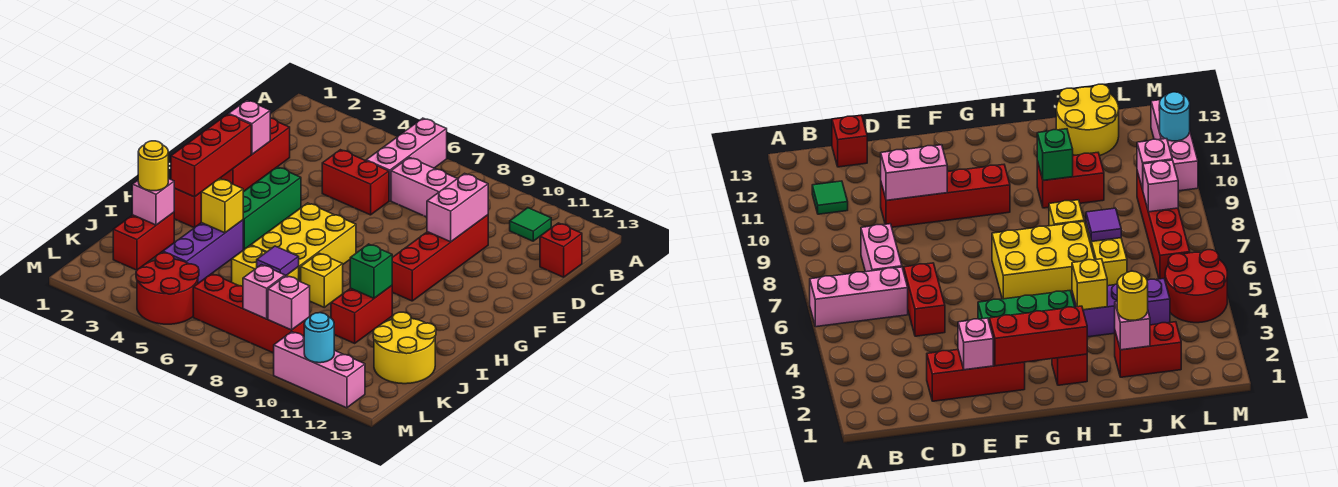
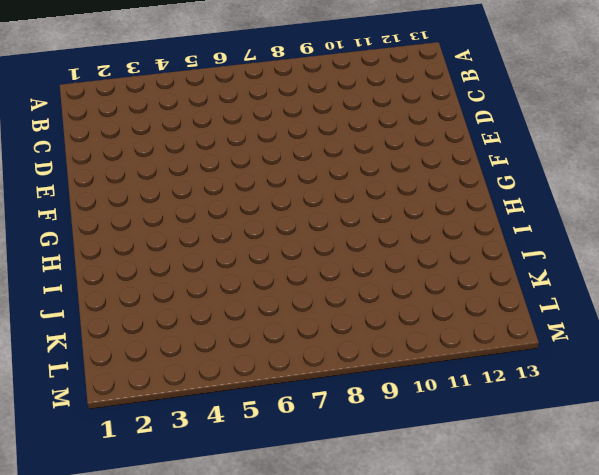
none -> pink brick A6:C6 level 1
none -> green tile B11 level 1
none -> pink brick C7:C8 level 1
none -> red brick C13 level 1

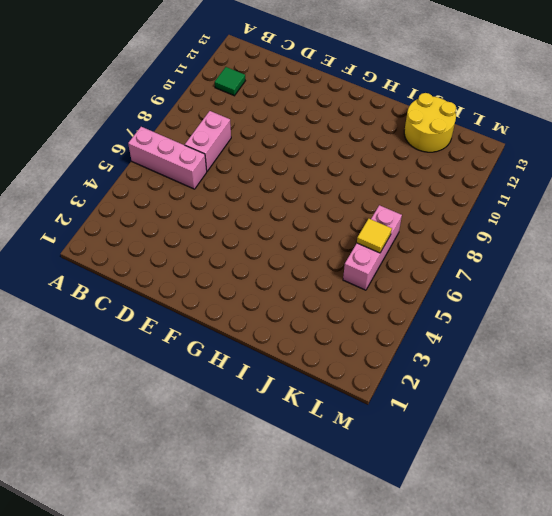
pink brick K5:K7 level 1 -> pink brick M10:M12 level 1
yellow tile K6 level 2 -> none
none -> red brick C13 level 1
none -> red brick D2:F2 level 1
none -> red brick D5:D6 level 1
none -> red brick D10:G10 level 1

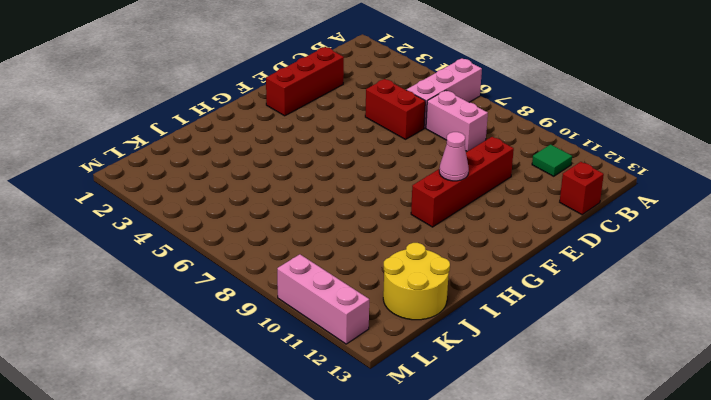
pink cone F10 level 2 -> none
none -> green brick F4:H4 level 1
none -> yellow brick G6:I7 level 1
none -> red brick H2 level 1
none -> purple brick I4:K4 level 1

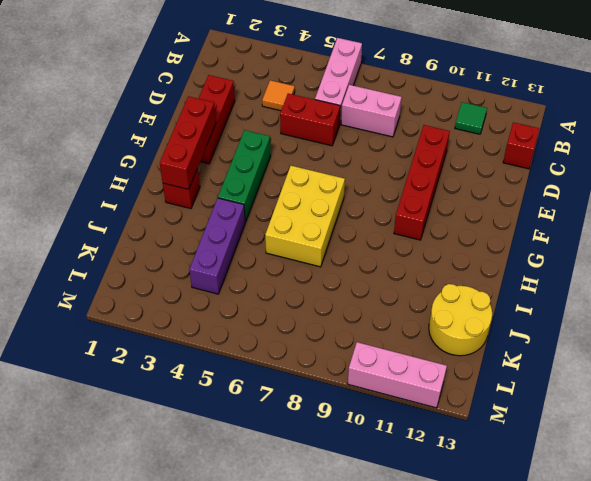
orange tile C4 level 1 -> none
none -> yellow brick I8 level 1
none -> red brick I10:J10 level 1
none -> red brick J2:K2 level 1
none -> yellow brick J6:J7 level 1

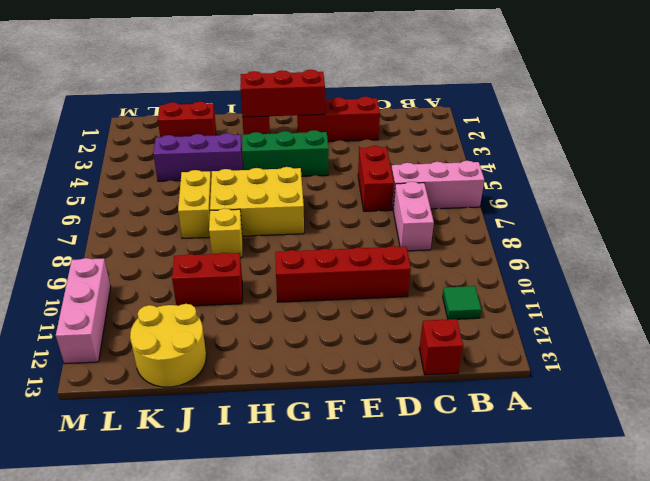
none -> red round brick L4:M5 level 1
none -> red brick L6:L9 level 1
none -> pink brick D10:E10 level 2
none -> pink brick E2 level 2

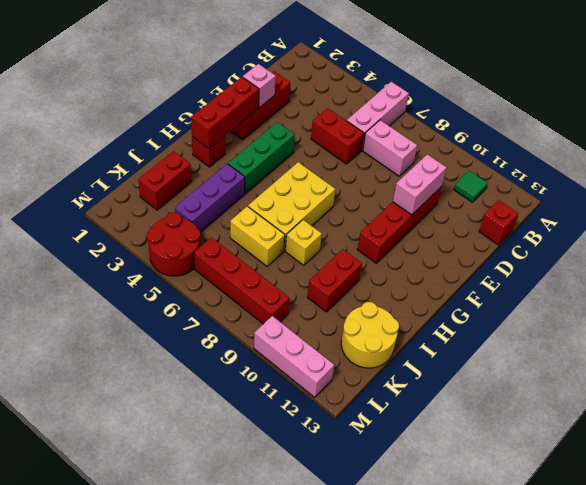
none -> yellow brick I4 level 2
none -> green brick I10 level 2
none -> pink brick J2 level 2
none -> purple tile J7 level 2

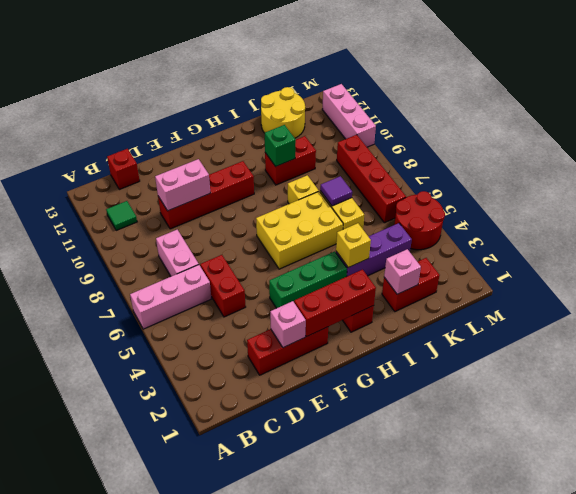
none -> pink brick L8 level 2
none -> pink brick L9 level 2
none -> cyan round brick M11 level 2
none -> yellow round brick J2 level 3

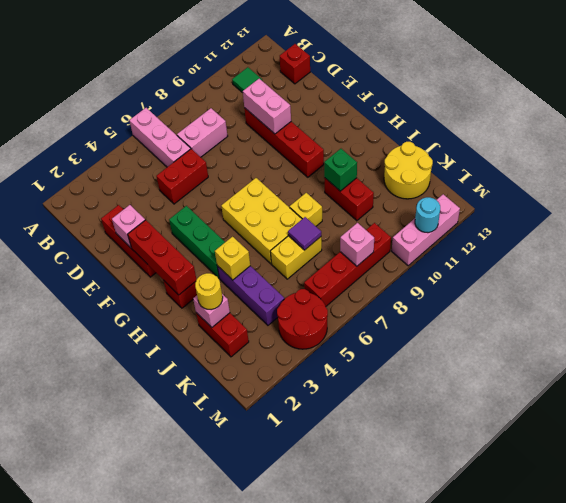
none -> pink brick L9 level 2

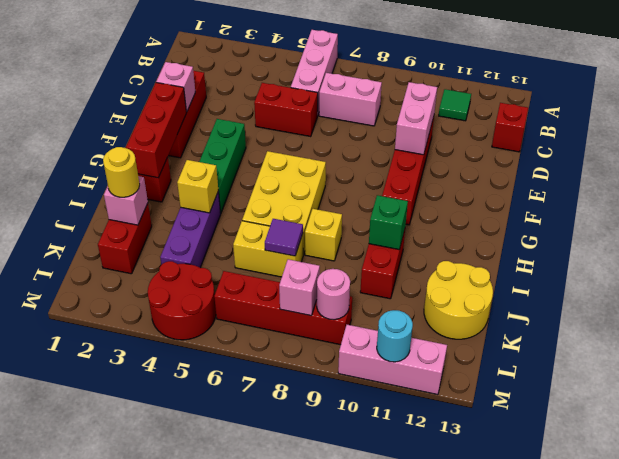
pink round brick L9 level 2 -> pink brick L9 level 2

